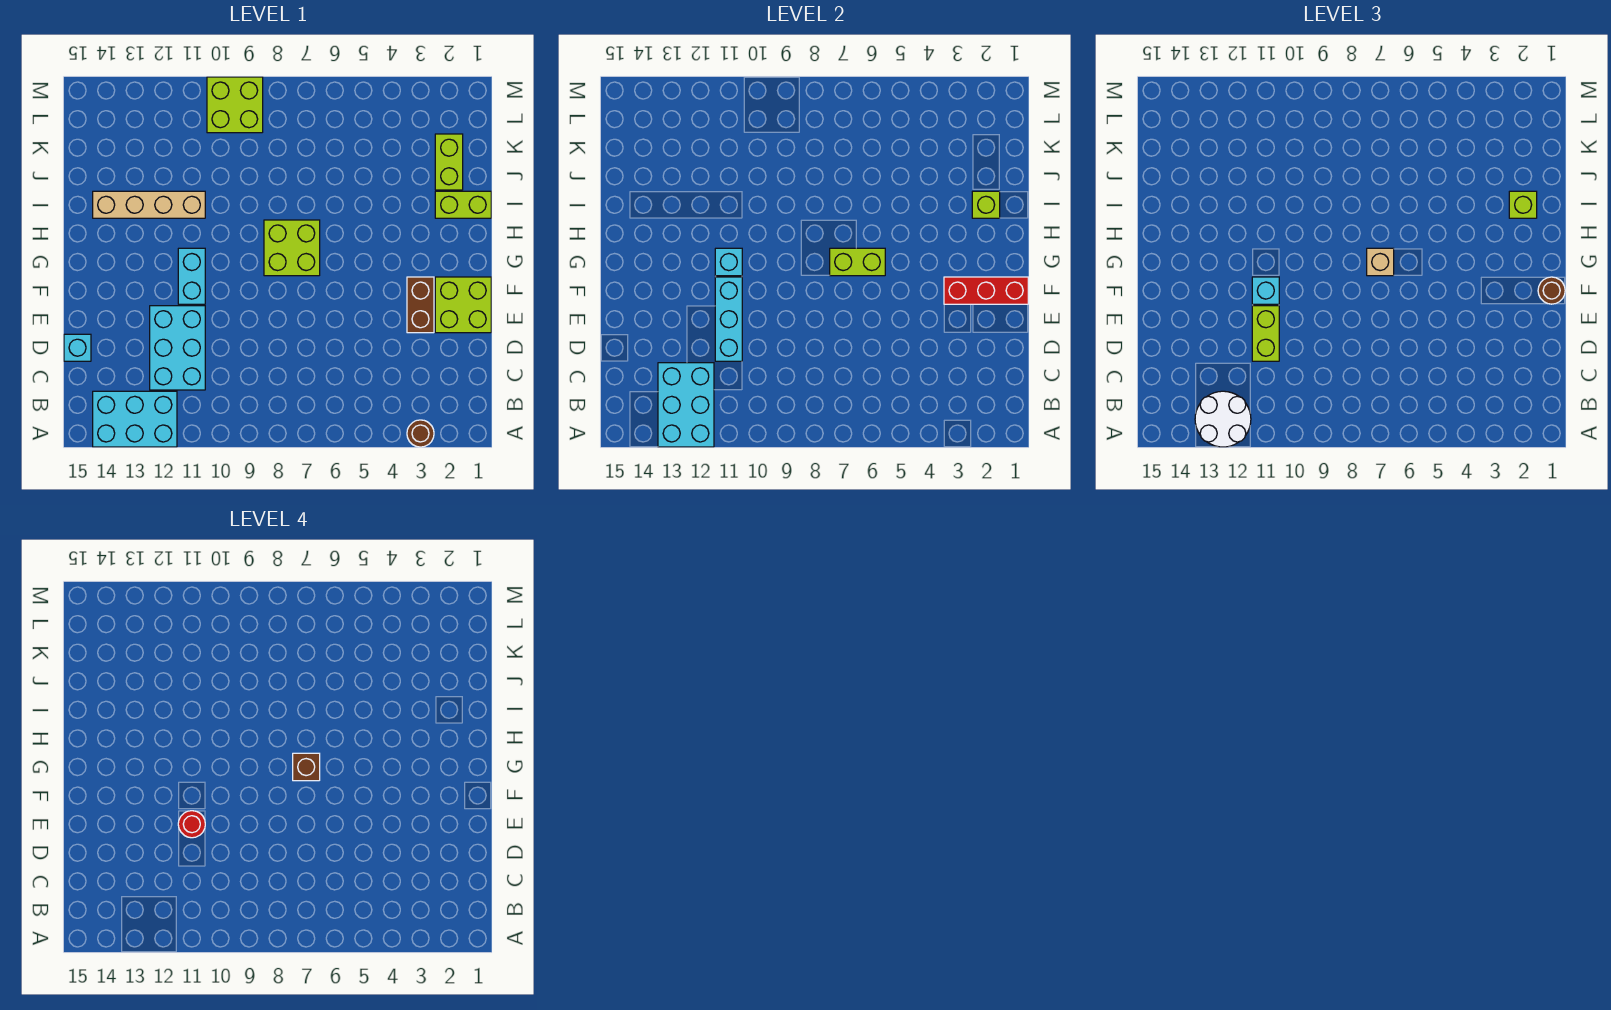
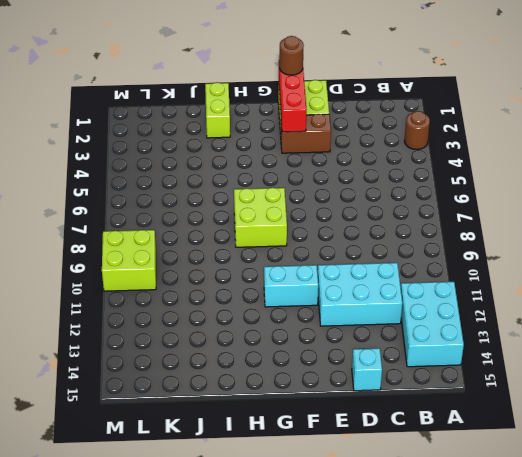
none -> tan brick I11:I14 level 1
none -> lime brick J2:K2 level 1
none -> cyan brick A12:C13 level 2

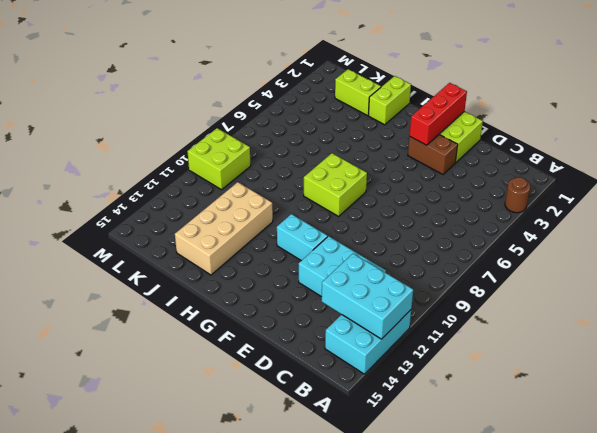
tan brick I11:J14 level 1 -> tan brick I11:I14 level 1
none -> cyan brick D15 level 1
none -> cyan brick D11:F11 level 2
none -> lime brick G6:G7 level 2

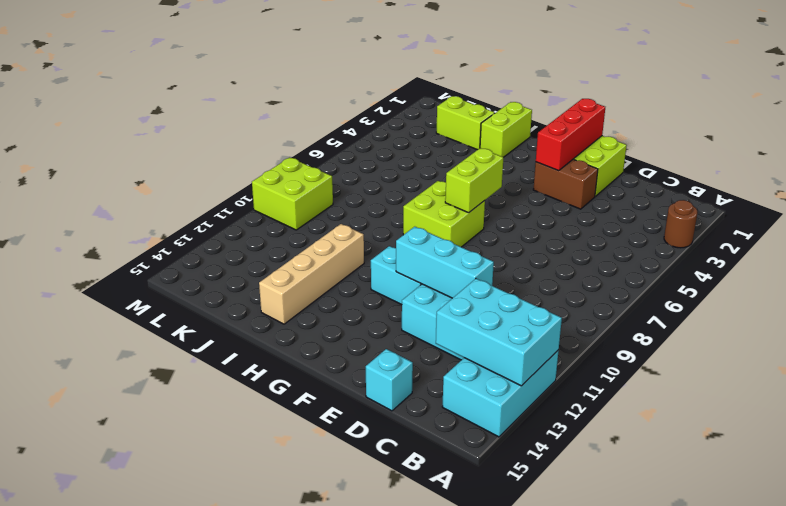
none -> cyan brick G11 level 2
none -> lime brick I2 level 2
none -> white round brick A12:B13 level 3

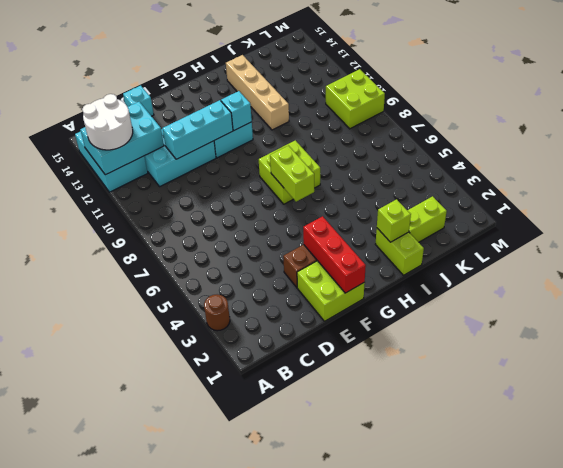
none -> lime brick D11:E11 level 3
none -> brown round brick F1 level 3
none -> cyan brick F11 level 3

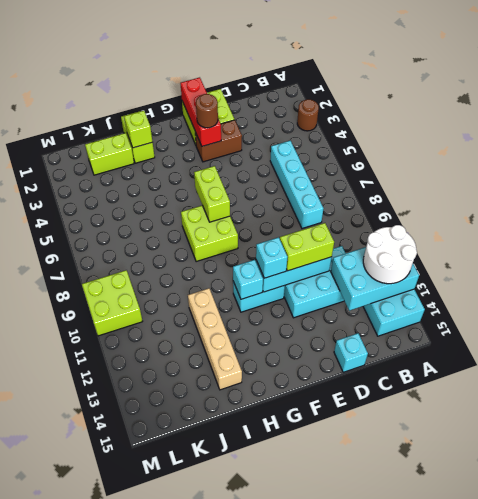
cyan brick C5:C8 level 1 -> none
brown round brick F3 level 3 -> brown round brick F1 level 3
none -> tan brick G7 level 3
none -> lime brick I2 level 3
none -> red round brick E11 level 4

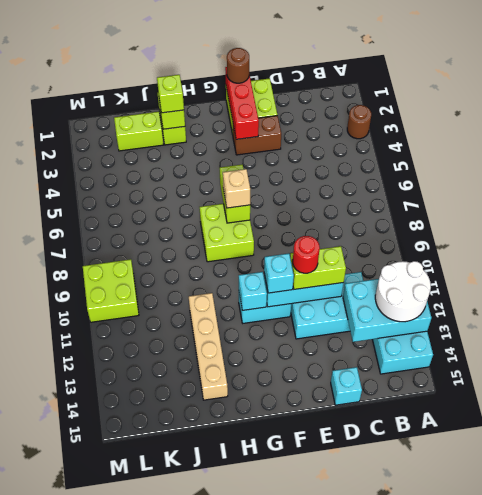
none -> brown brick G7 level 4

